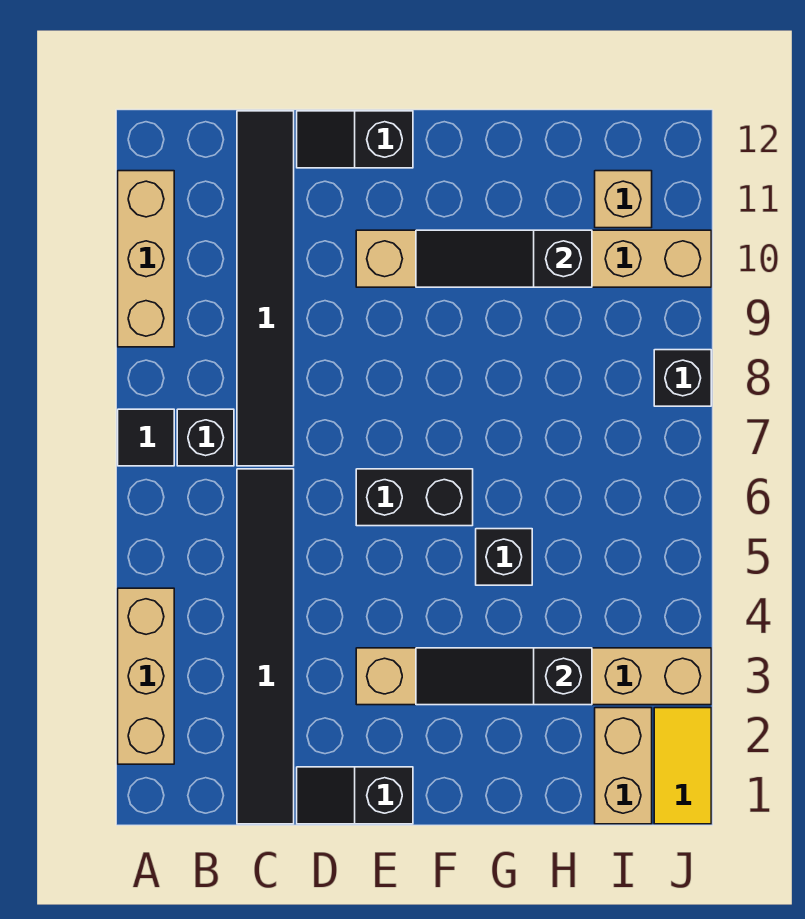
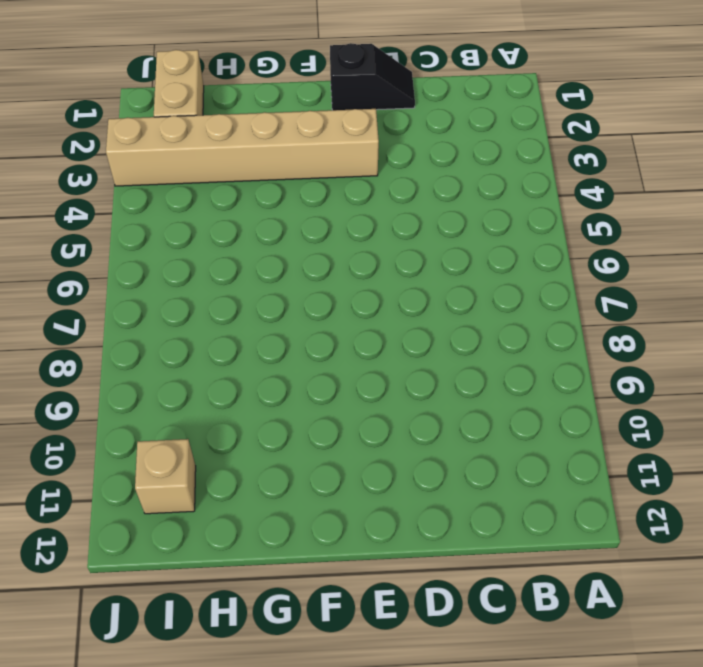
none -> tan brick A2:A4 level 1
none -> black tile A7 level 1
none -> tan brick A9:A11 level 1

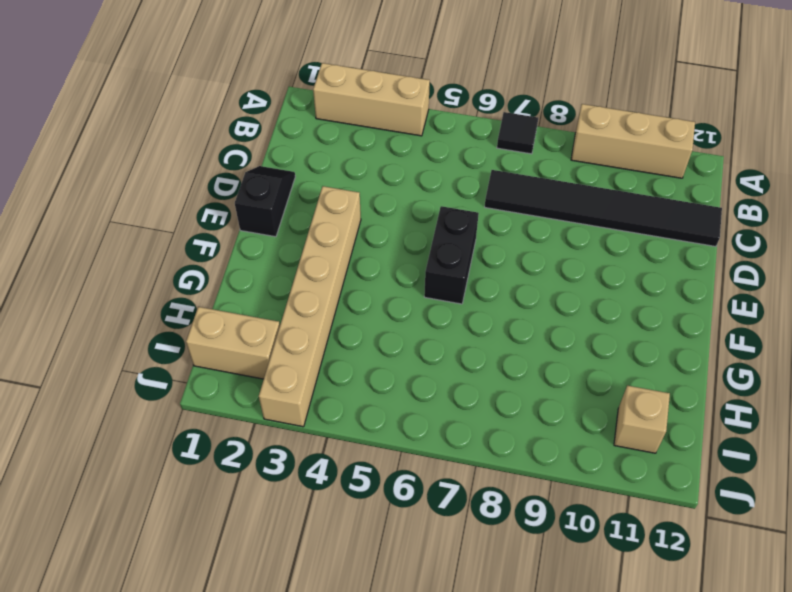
none -> black brick B7 level 1
none -> black tile C1:C6 level 1
none -> black slope D12:E12 level 1 top E

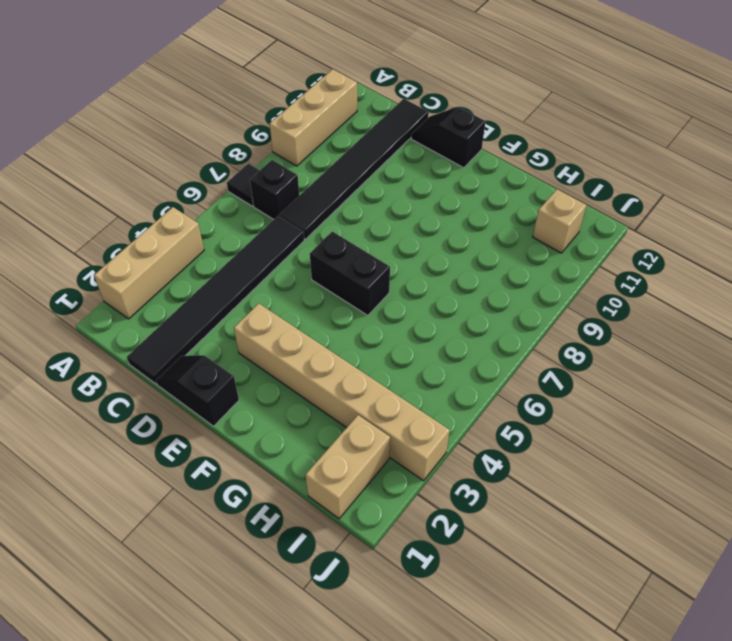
none -> tan brick E10:J10 level 1
none -> black brick G5 level 1
none -> yellow tile J1:J2 level 1

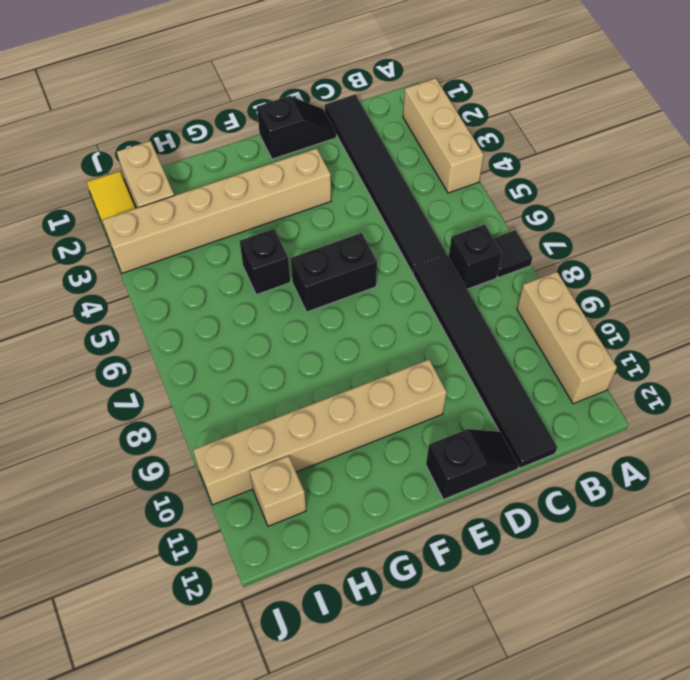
none -> black brick J8 level 1
none -> black slope F3:H3 level 2 top H
none -> black slope F10:H10 level 2 top H

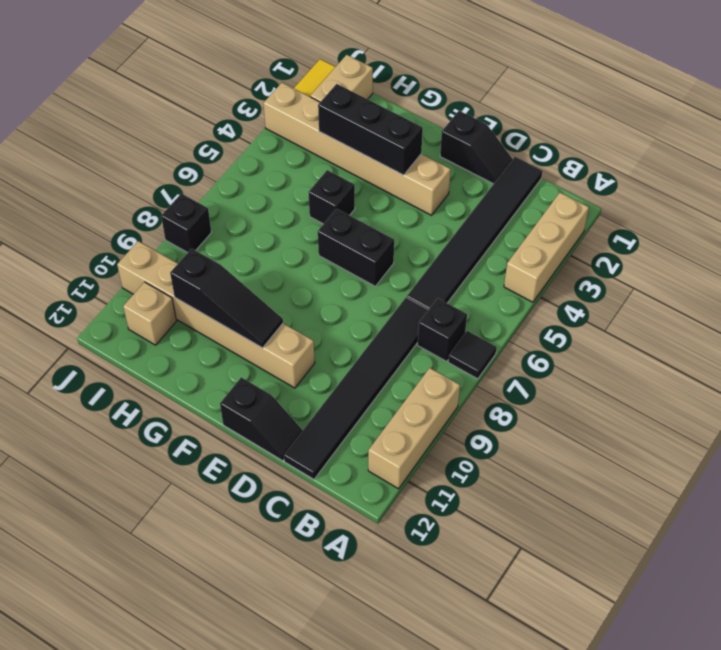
black brick F3:H3 level 2 -> black slope F3:H3 level 2 top H

